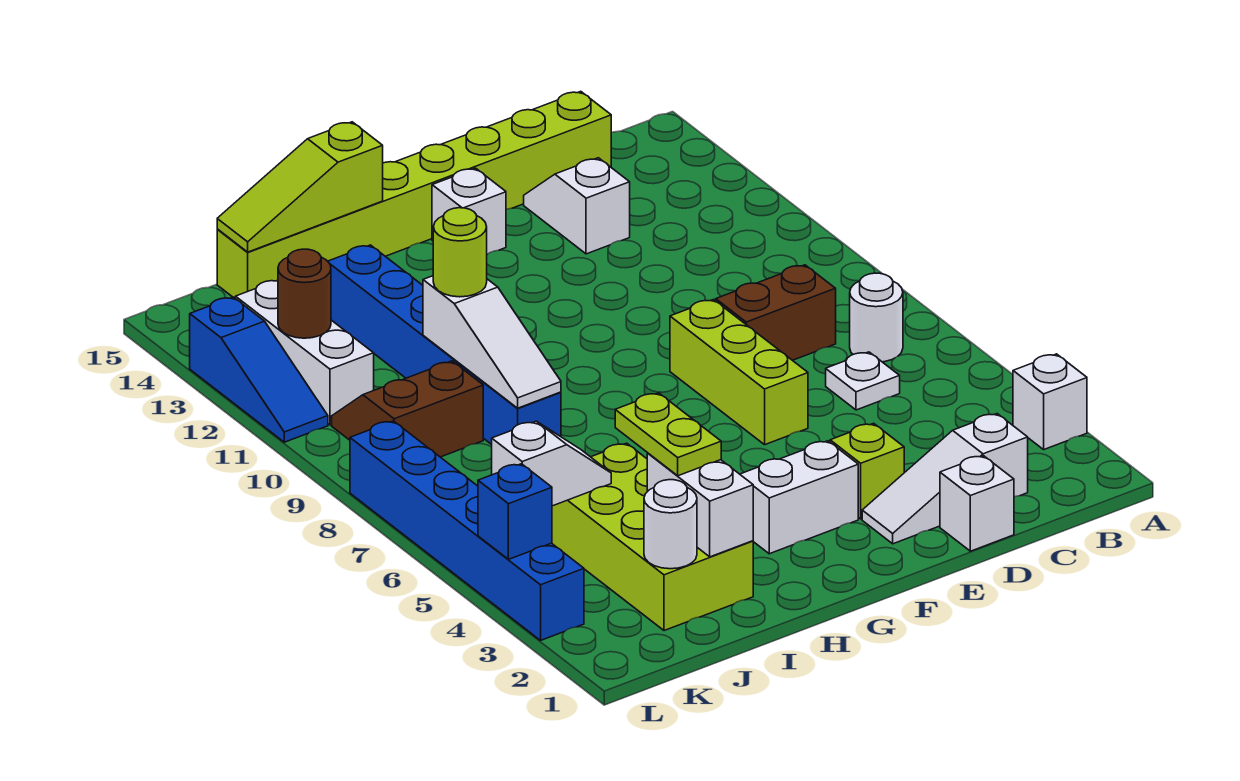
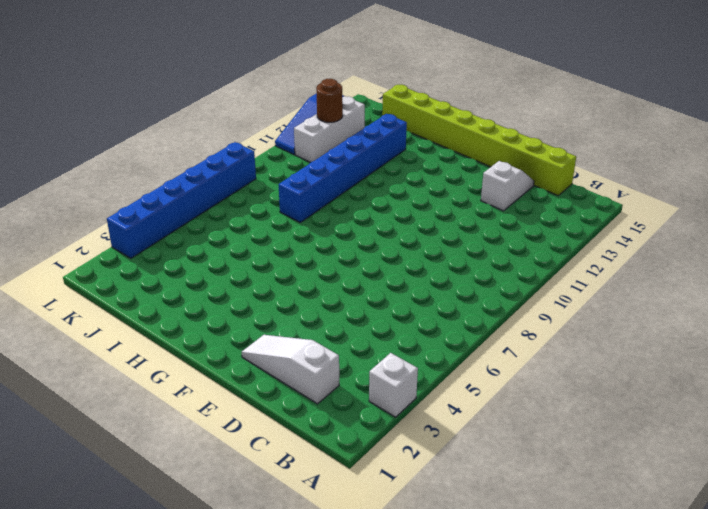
none -> white round brick B7 level 1
none -> white plate C6 level 1
none -> brown brick C8:D8 level 1

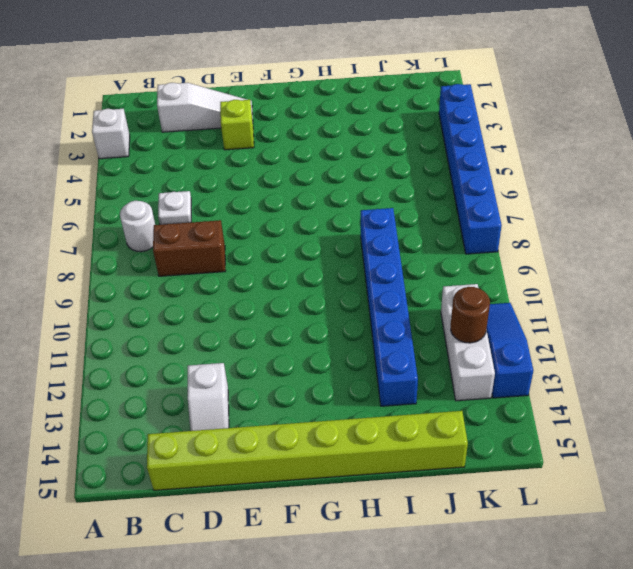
none -> white brick D1 level 1
none -> lime brick E6:E8 level 1
none -> white brick F3:G3 level 1

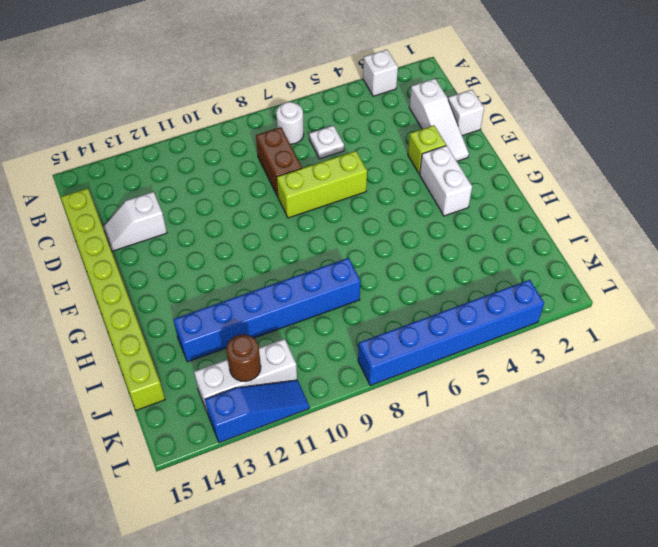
none -> white brick F14 level 1
none -> lime brick I2:J5 level 1
none -> brown slope J9:K10 level 1 top 9

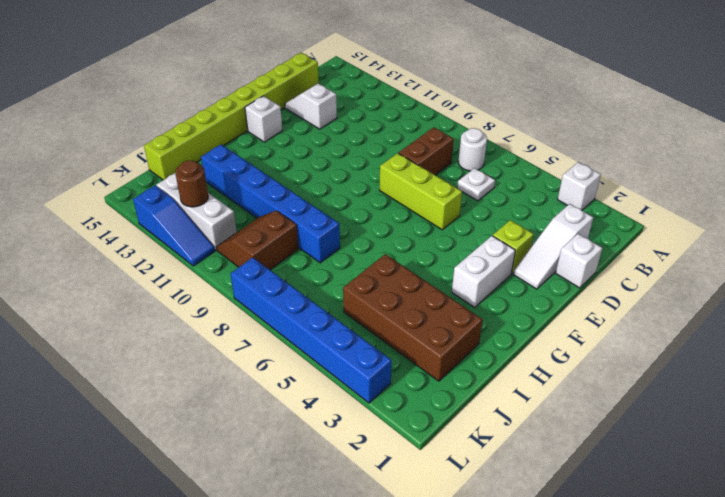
brown brick I2:J5 level 1 -> lime brick I2:J5 level 1
none -> lime slope H15:J15 level 2 top H
none -> white brick I2:I3 level 2
none -> white slope I8:I10 level 2 top 10

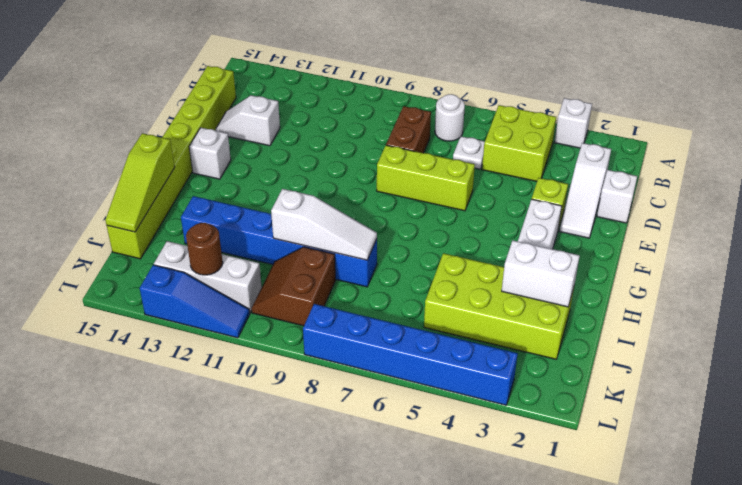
lime brick B4:C5 level 1 -> none
none -> white round brick J2 level 2
none -> white slope J5:K5 level 2 top K
none -> blue brick L4 level 2

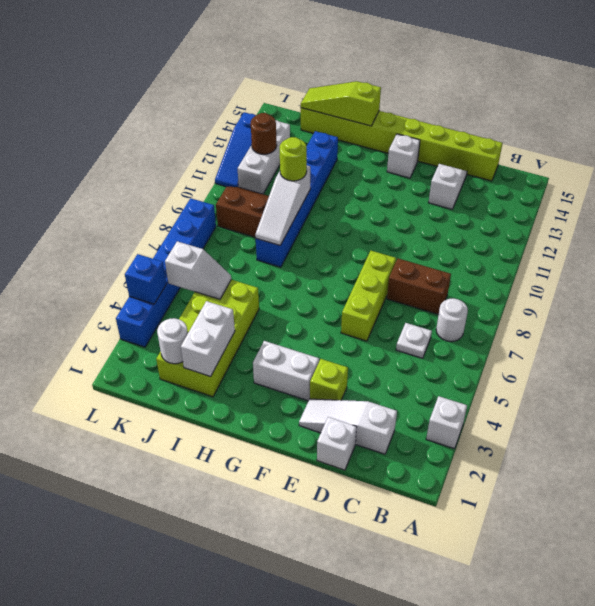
none -> lime plate I3:I4 level 3

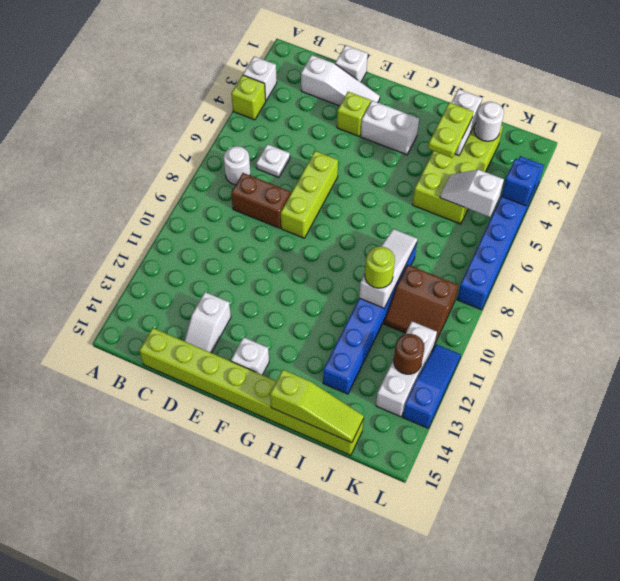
lime brick A4 level 1 -> none

